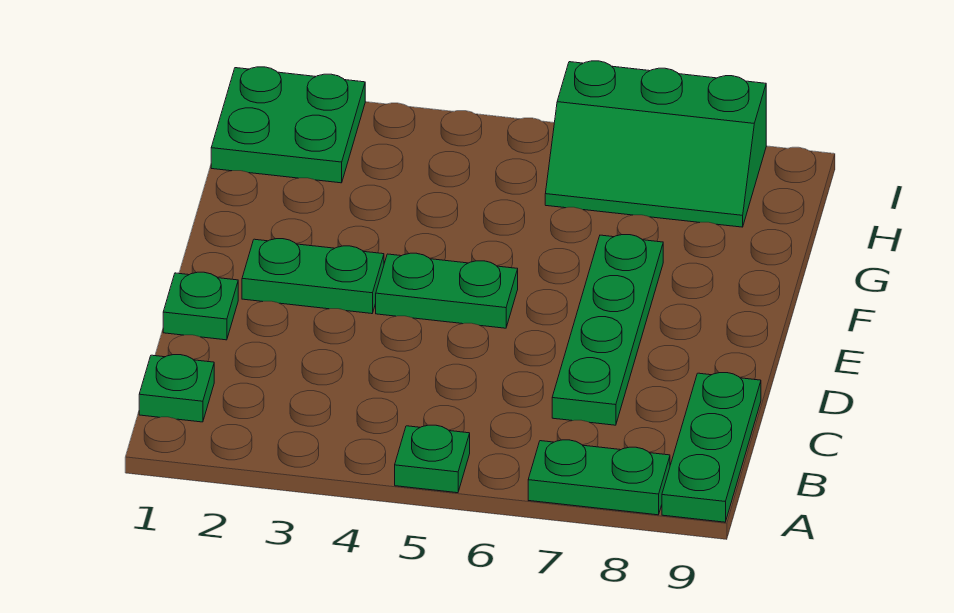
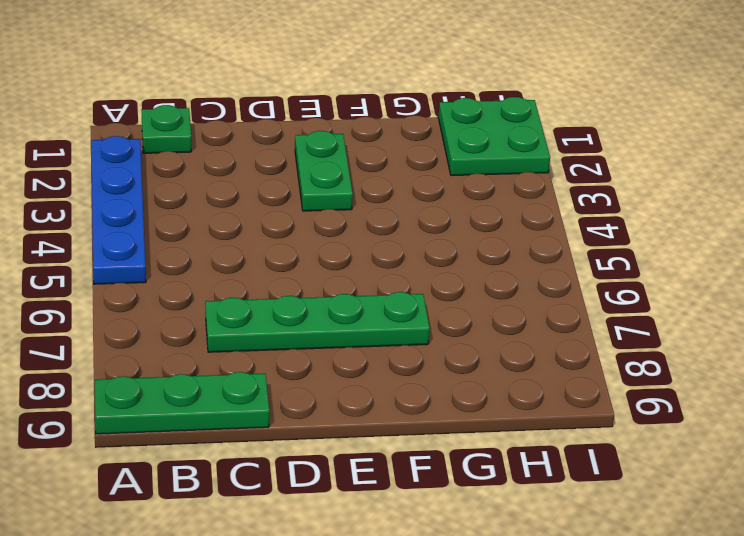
blue plate A2:A5 level 1 -> green plate A5 level 1
none -> green plate A7:A8 level 1
none -> green plate D1 level 1

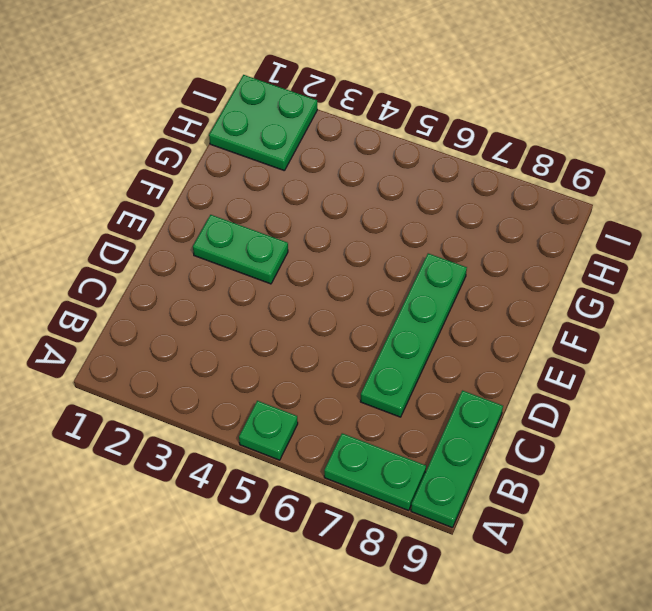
none -> green plate B1 level 1
none -> green plate D1 level 1

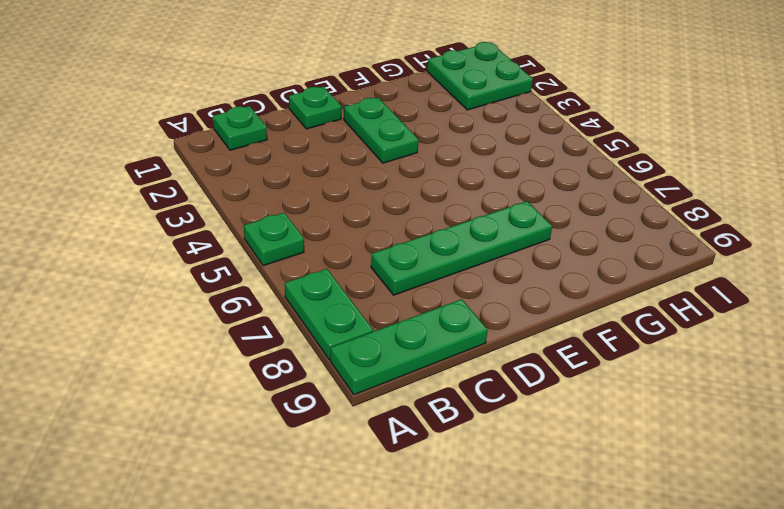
none -> green plate E4:E5 level 1
none -> green slope H6:I8 level 1 top I

